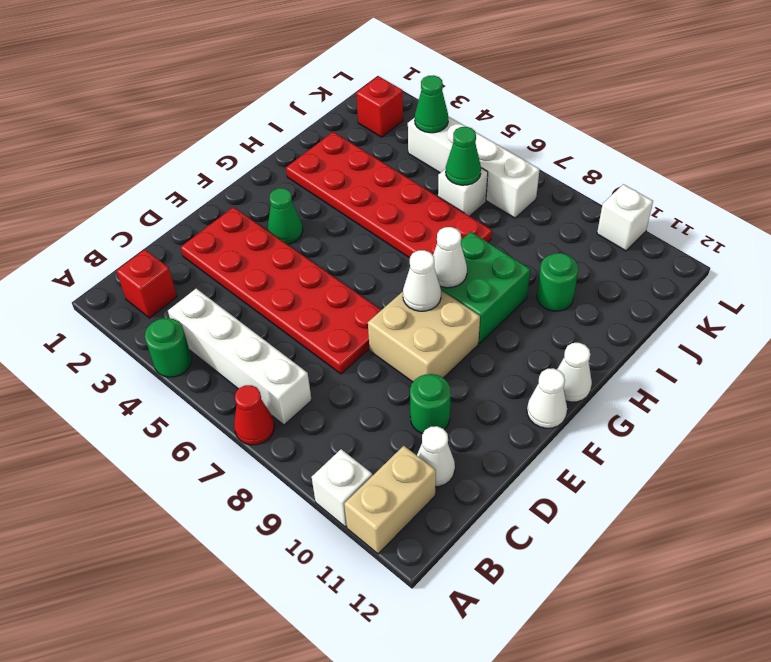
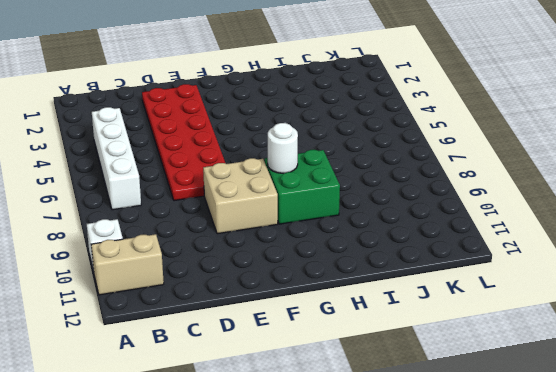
white round brick G8 level 2 -> white cone G8 level 2
none -> green round brick A4 level 1
none -> red cone A7 level 1
none -> red brick B2 level 1

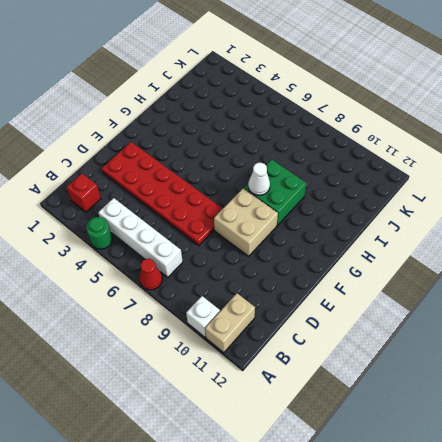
none -> white cone C11 level 1
none -> green round brick D10 level 1
none -> green cone F3 level 1

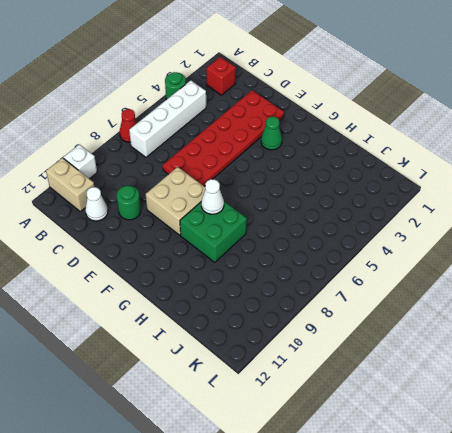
none -> white cone F12 level 1
none -> white cone G12 level 1
none -> red plate H2:I7 level 1

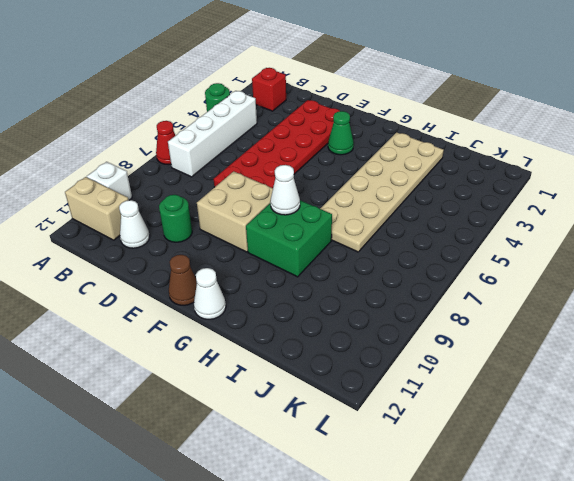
brown cone F12 level 1 -> white cone F12 level 1
tan plate H2:I7 level 1 -> red plate H2:I7 level 1
none -> green round brick I10 level 1
none -> white brick J6 level 1
none -> red brick K2 level 1

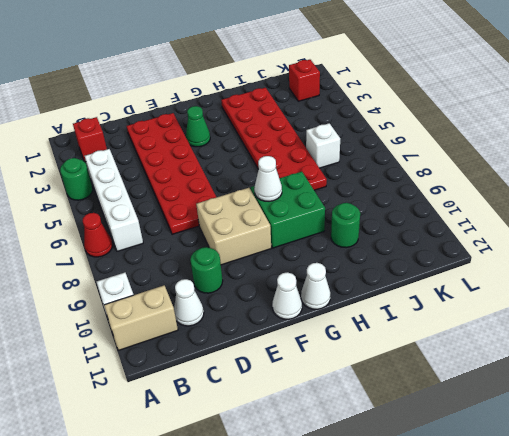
none -> white brick K4:K7 level 1
none -> white brick L10 level 1
none -> white cone F8 level 2

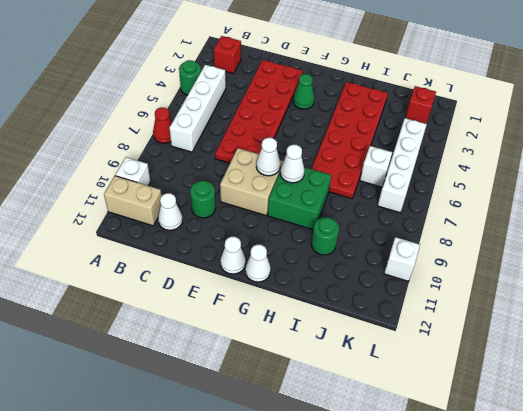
none -> green cone J6 level 2
none -> green cone K4 level 2

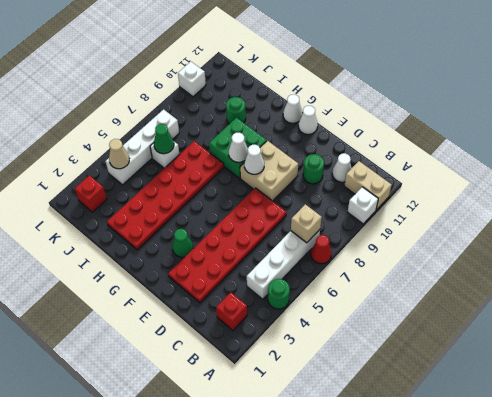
tan brick B7 level 2 -> none
tan cone K4 level 2 -> green cone K4 level 2

